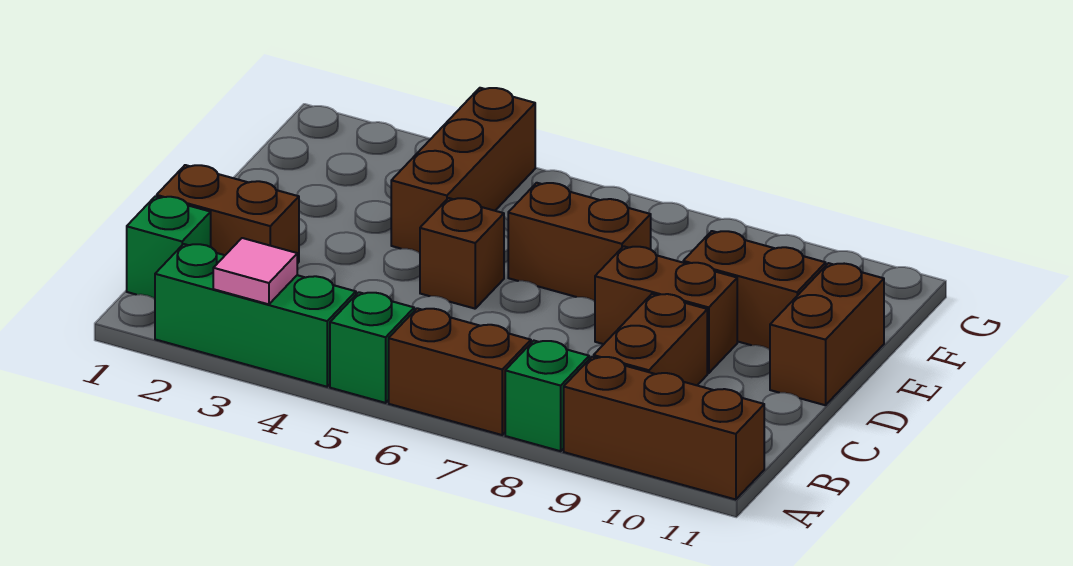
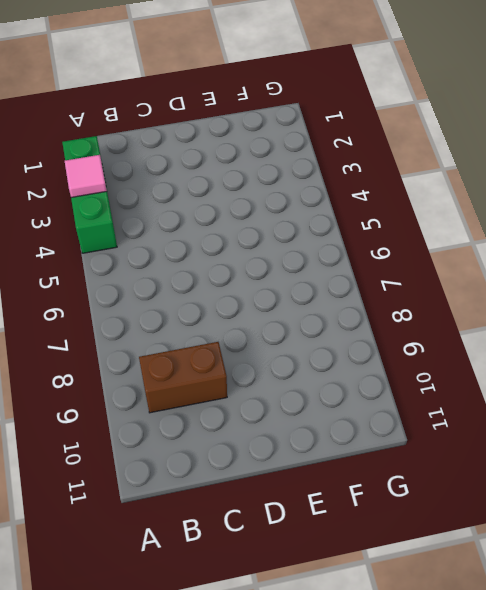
none -> green brick A5 level 1
none -> brown brick A6:A7 level 1
none -> green brick A8 level 1

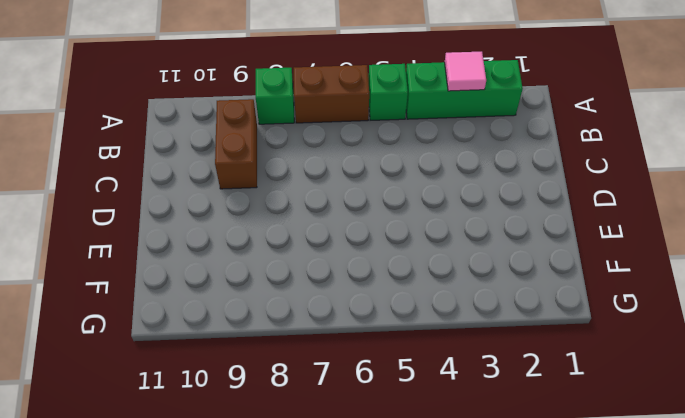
none -> brown brick A9:A11 level 1
none -> green brick B1 level 1
none -> brown brick C1:C2 level 1

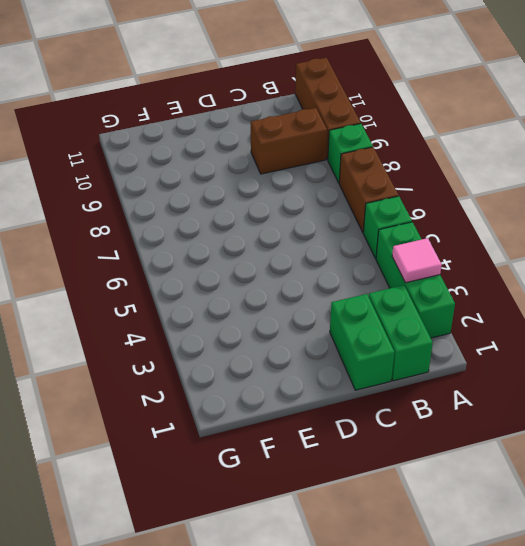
green brick B1:B2 level 1 -> green brick B1 level 1
green brick C1:C2 level 1 -> brown brick C1:C2 level 1
none -> brown brick D5 level 1
none -> brown brick D8:D9 level 1
none -> brown brick D11:E11 level 1

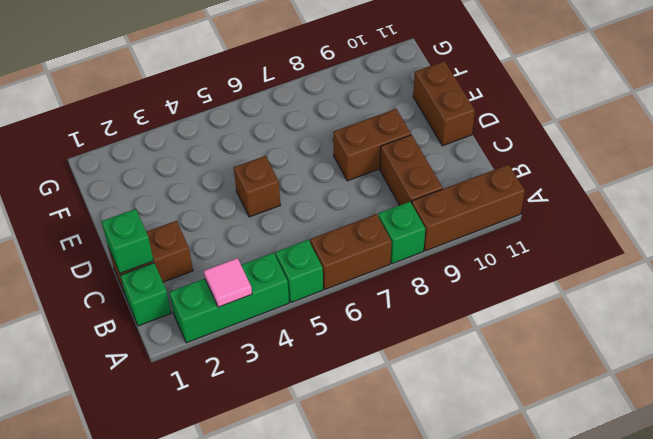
green brick C1 level 2 -> none
none -> brown brick E4:G4 level 1
none -> brown brick E6:E7 level 1
none -> brown brick E9:E10 level 1

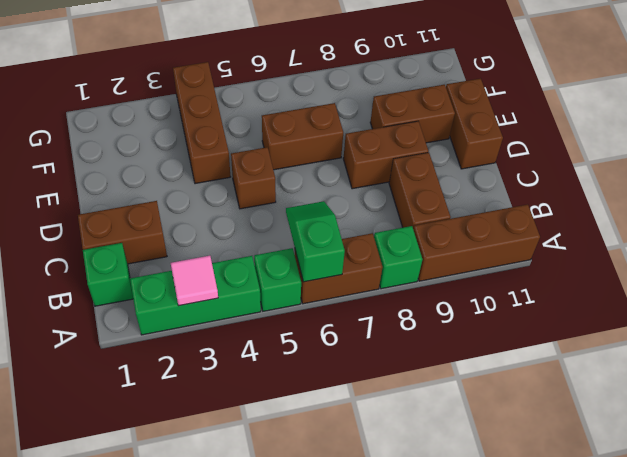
green slope A6:B6 level 2 top A -> none

